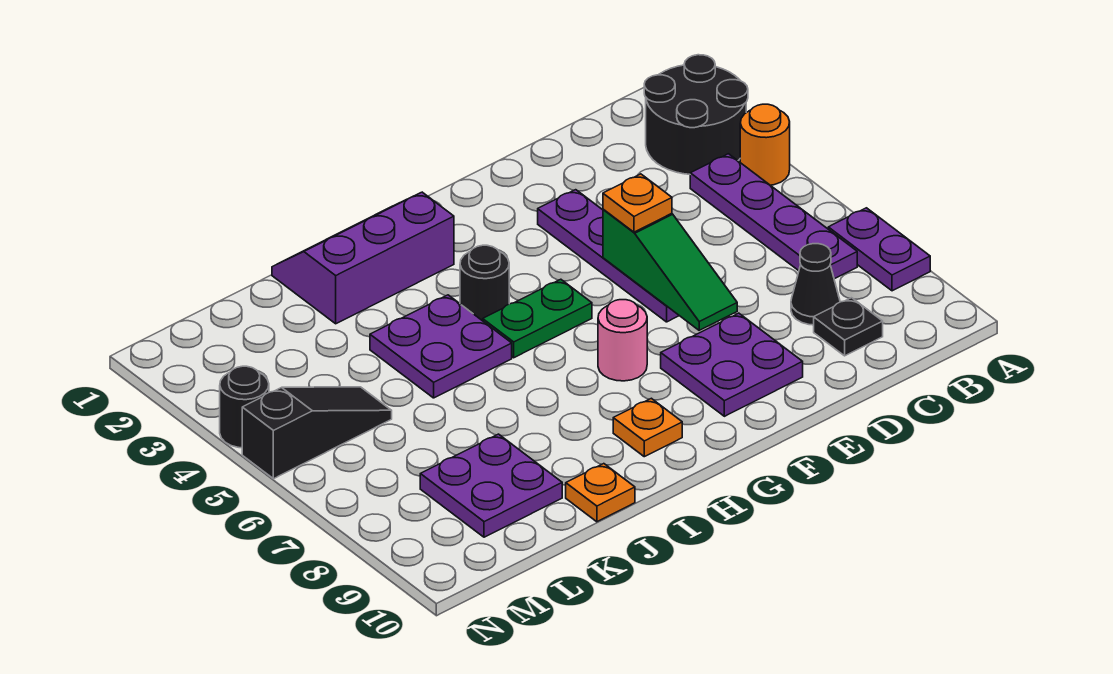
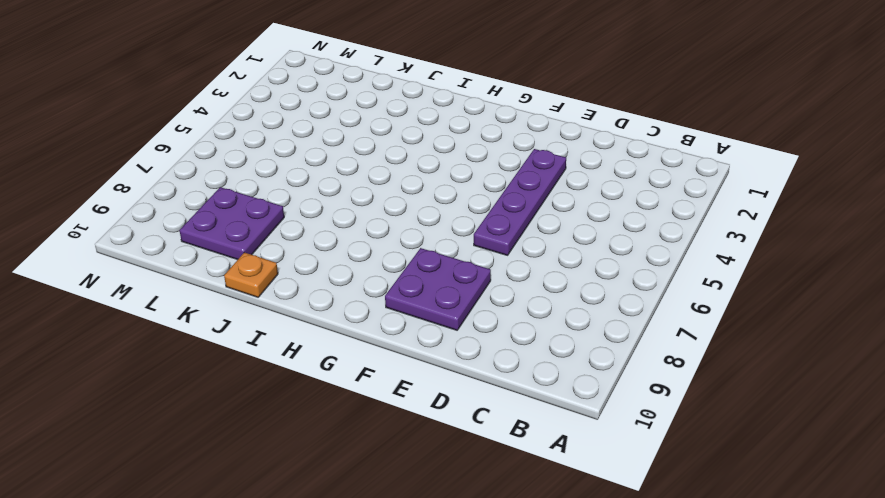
none -> black round brick A2:B3 level 1
none -> orange round brick A4 level 1
none -> purple plate A7:A8 level 1

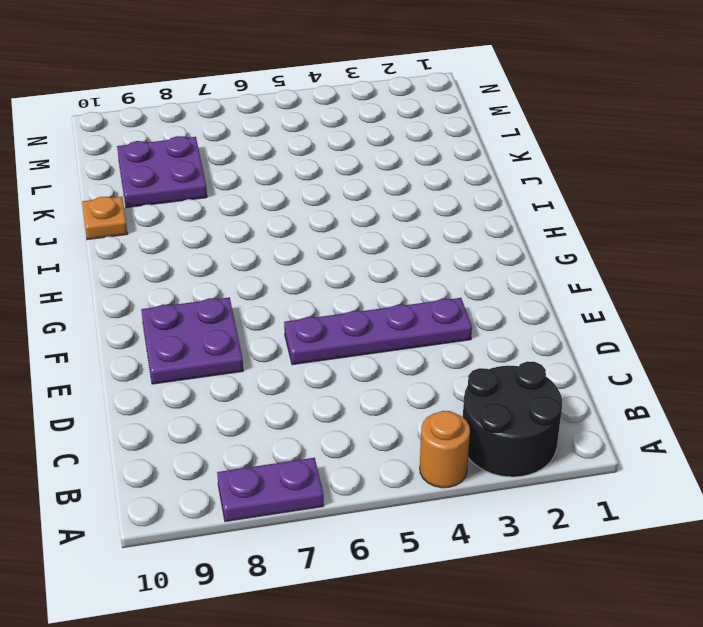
none -> purple plate B4:B7 level 1
none -> black cone C8 level 1
none -> black plate C9 level 1

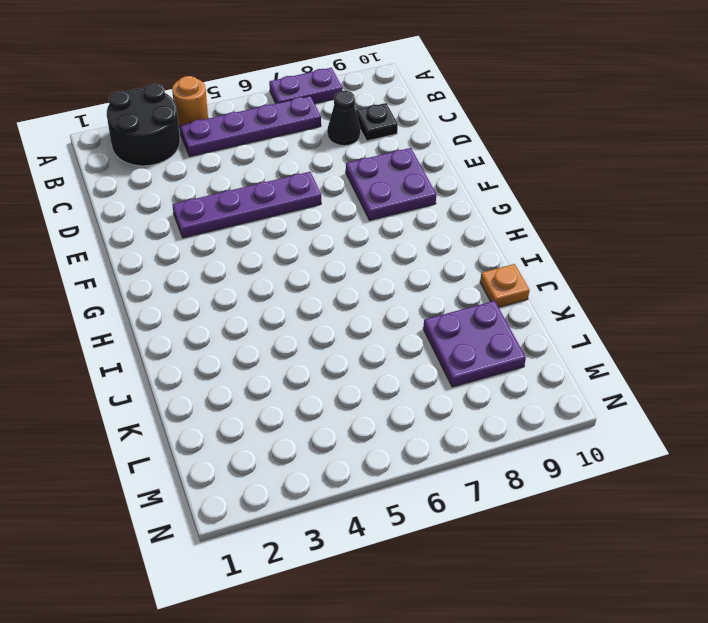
none -> green plate G5:H5 level 1
none -> pink round brick G7 level 1
none -> purple slope H1:J2 level 1 top 2

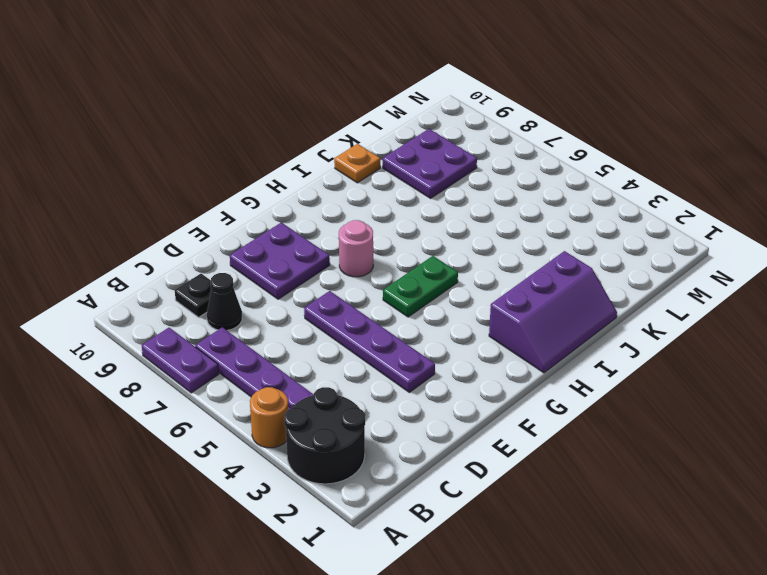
none -> black round brick H4 level 1
none -> orange plate H9 level 1
none -> purple plate I4:J5 level 1

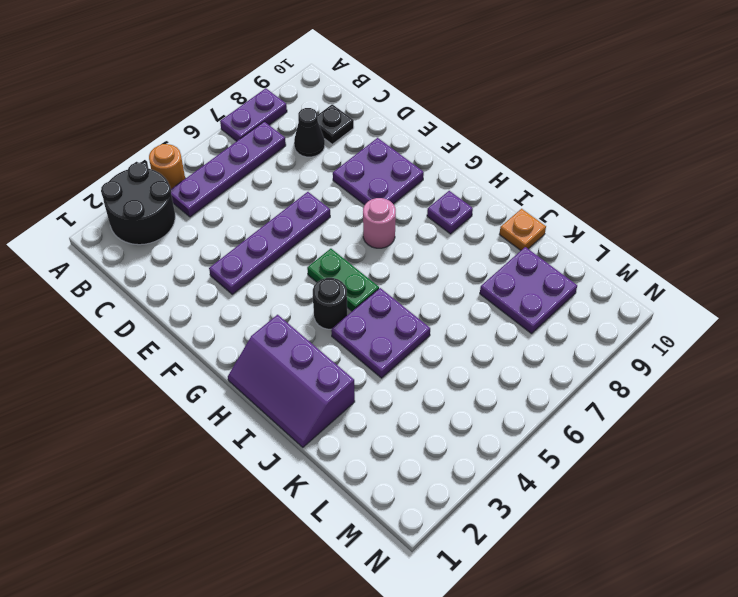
purple plate H9 level 1 -> orange plate H9 level 1
none -> black slope L5:N5 level 1 top N
none -> black round brick N4 level 1
none -> green slope E5:E7 level 2 top 5

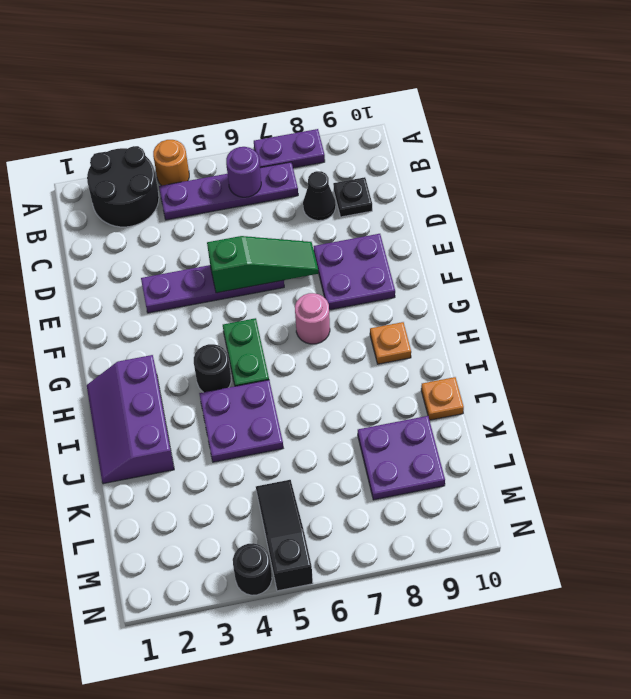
purple round brick B6 level 2 -> none
none -> orange plate E5 level 3

